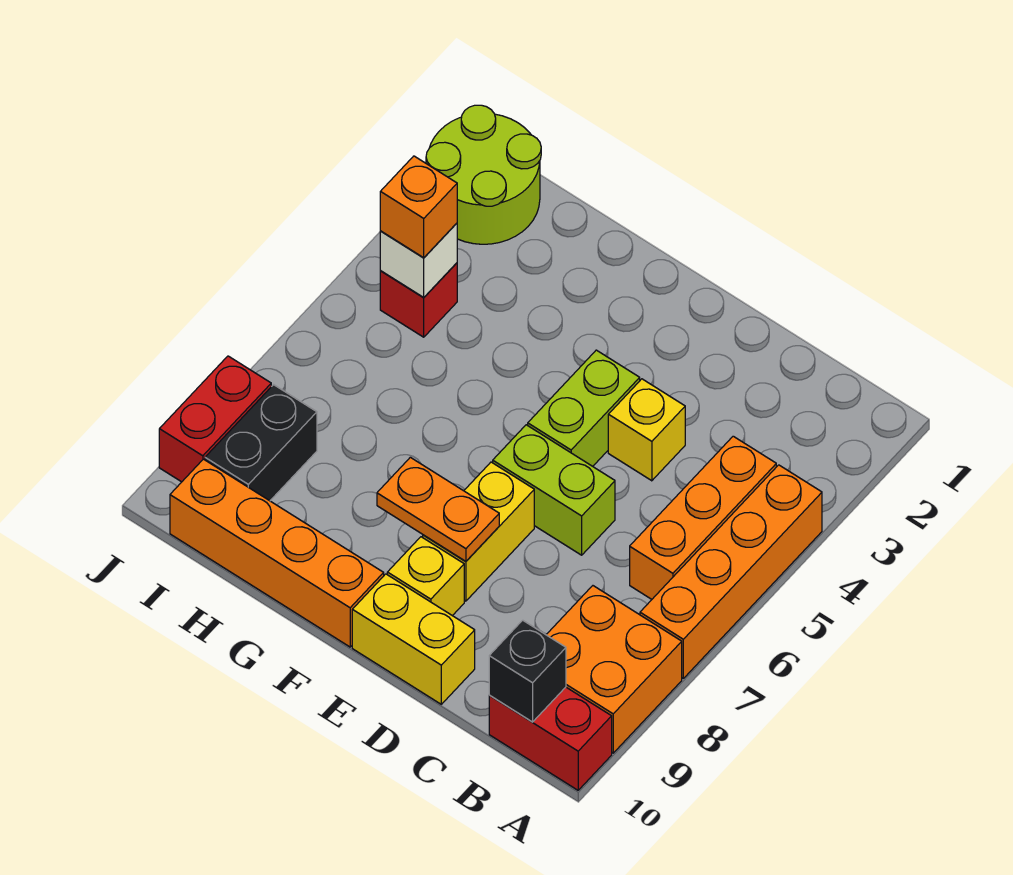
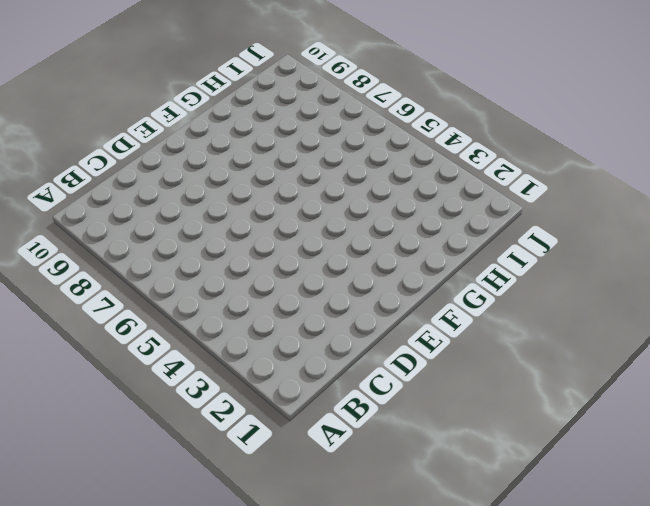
none -> orange brick A4:A7 level 1
none -> orange brick A8:B9 level 1
none -> red brick A10:B10 level 1

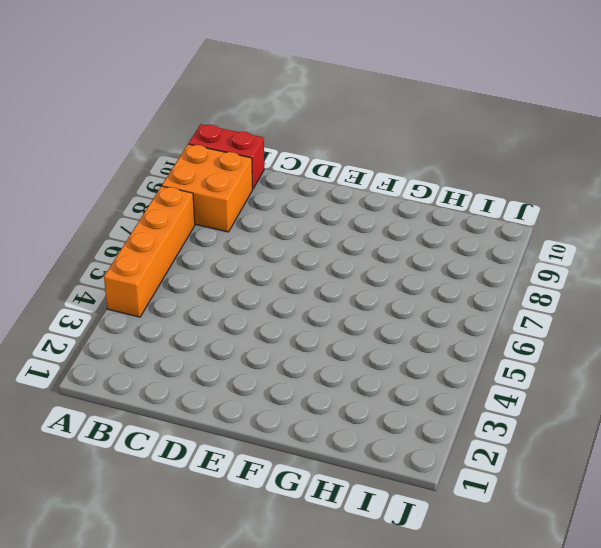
none -> orange brick B4:B6 level 1
none -> yellow brick D4 level 1
none -> lime brick D6:E6 level 1

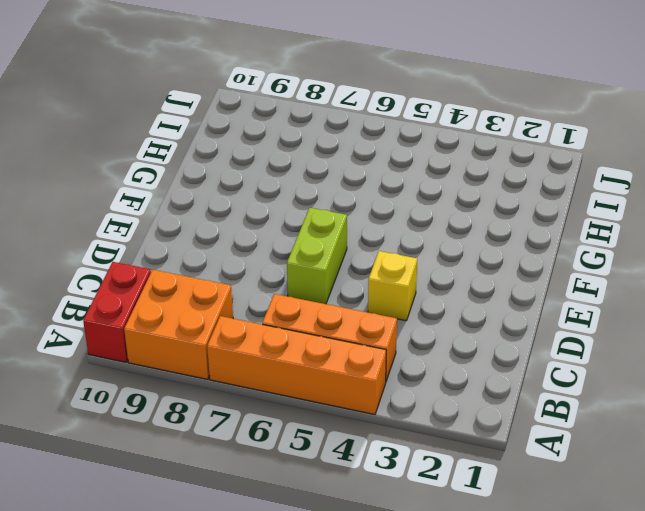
none -> yellow brick D10:E10 level 1
none -> lime brick E4:E5 level 1
none -> yellow brick E7:E8 level 1

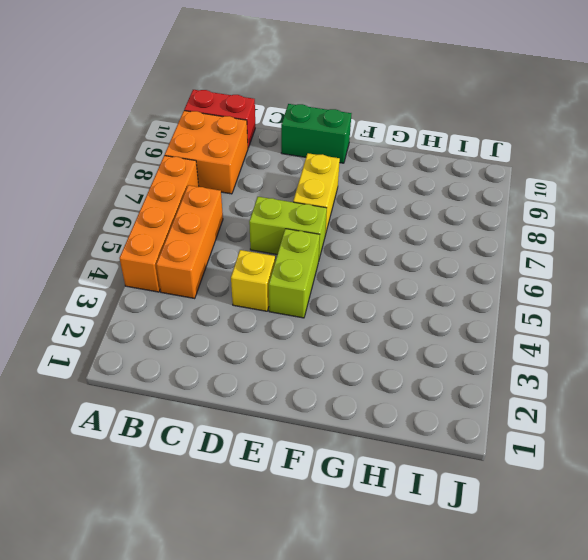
green brick D10:E10 level 1 -> yellow brick D10:E10 level 1
none -> yellow brick E9 level 1
none -> orange brick F10:I10 level 1
none -> lime round brick I1:J2 level 1

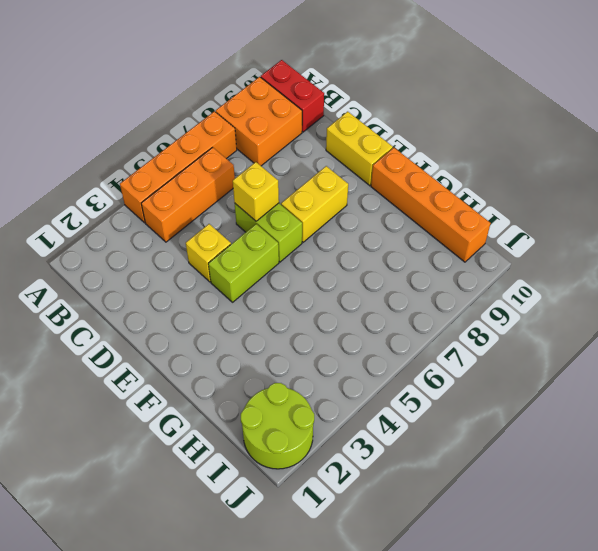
yellow brick D6 level 2 -> yellow brick E9 level 1
none -> red brick I4 level 1
none -> black brick I8:I9 level 1
none -> red brick J8:J9 level 1

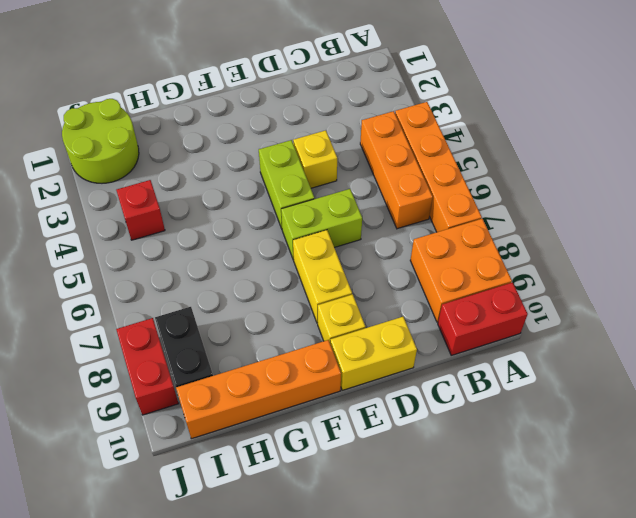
none -> black brick B10 level 2
none -> orange plate E8:F8 level 2
none -> white brick I4 level 2

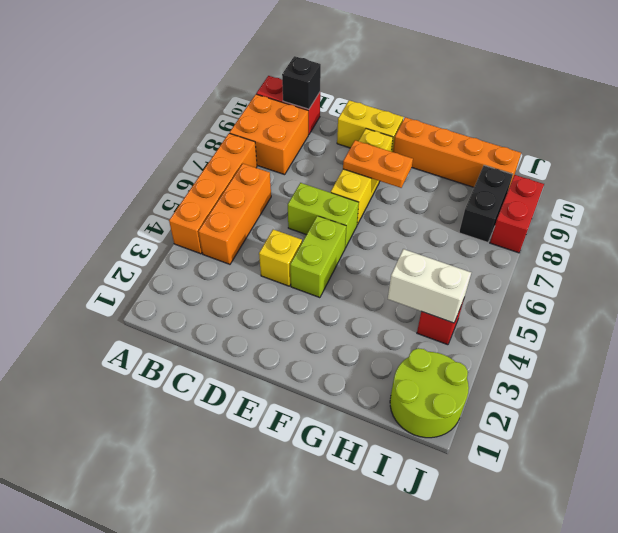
white brick H4:I4 level 2 -> white brick I4 level 2
none -> orange brick I4 level 3

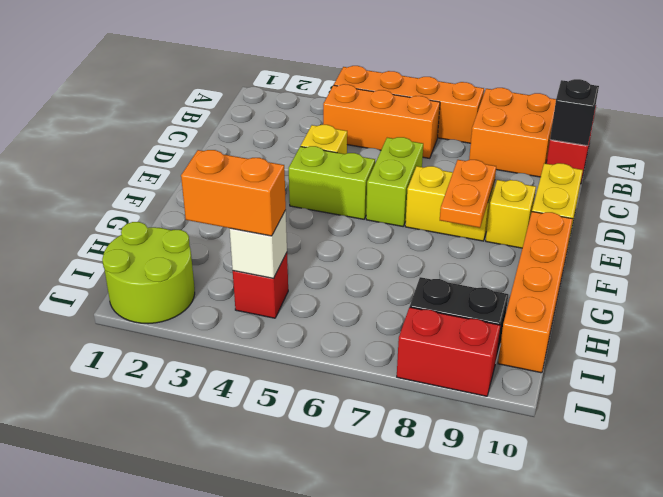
orange brick I3:I4 level 3 -> orange brick I4 level 3

